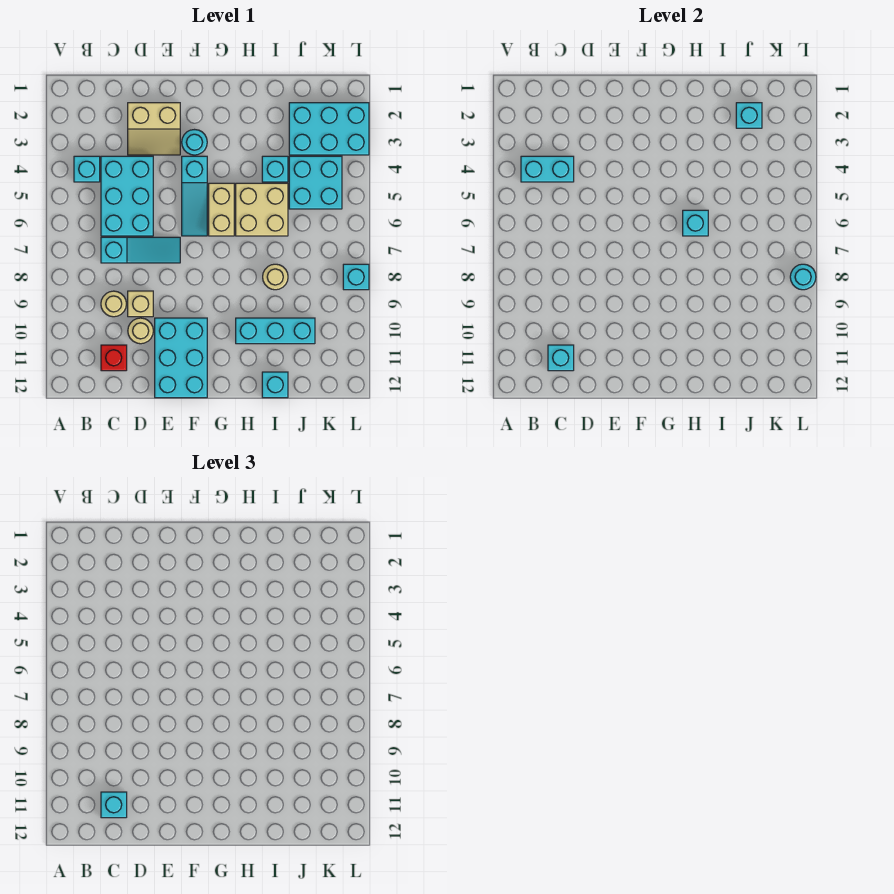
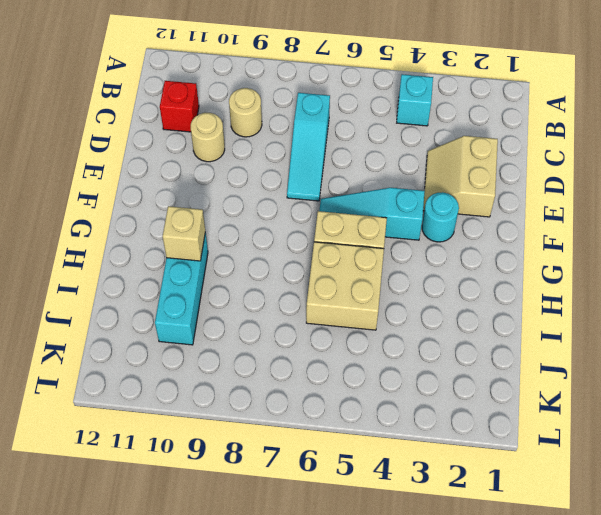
tan brick H10 level 2 -> tan brick D9 level 1
none -> cyan brick C4:D6 level 1
none -> cyan brick E10:F12 level 1
none -> cyan brick I4 level 1

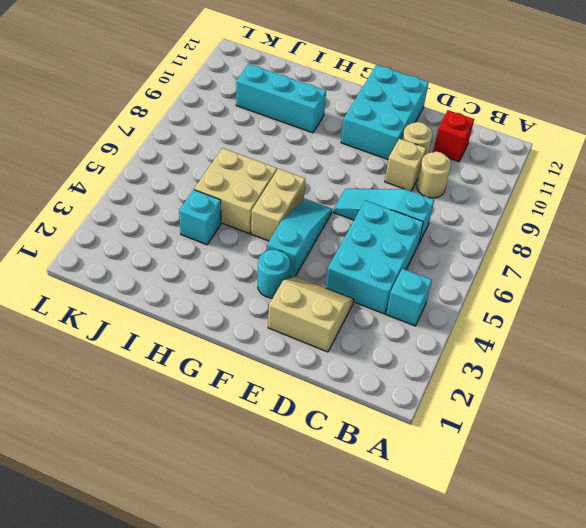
none -> tan round brick I8 level 1
none -> cyan brick I12 level 1
none -> cyan brick J2:L3 level 1

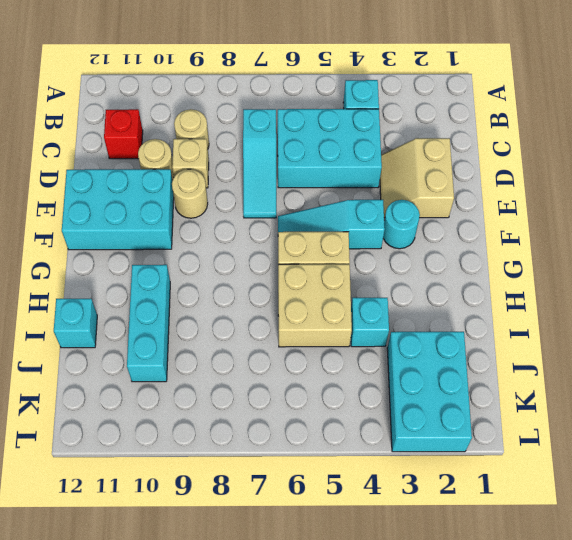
tan round brick E9 level 1 -> tan round brick I8 level 1
none -> cyan brick J4:K5 level 1
none -> cyan brick L8 level 1
none -> cyan brick B4:C4 level 2

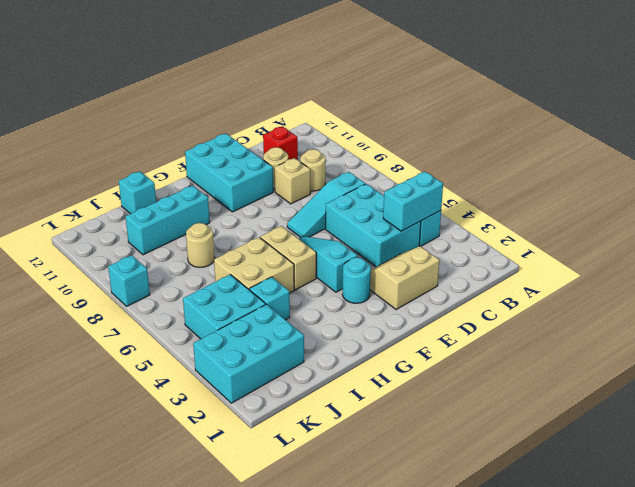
none -> cyan brick C11 level 2
none -> cyan brick H6 level 2
none -> cyan brick J2 level 2

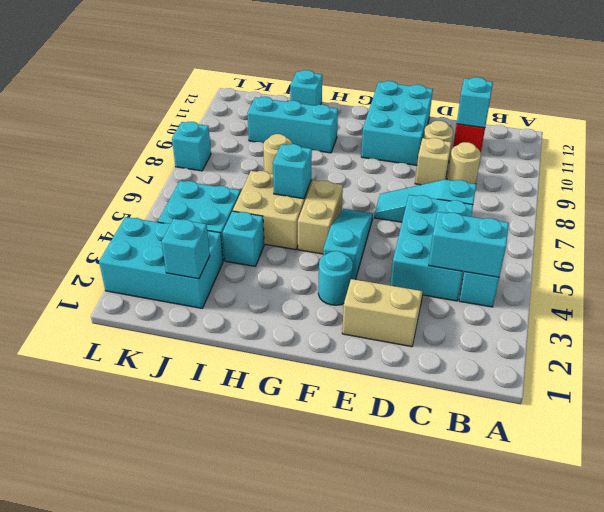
none -> cyan round brick L8 level 2
none -> cyan brick C11 level 3

